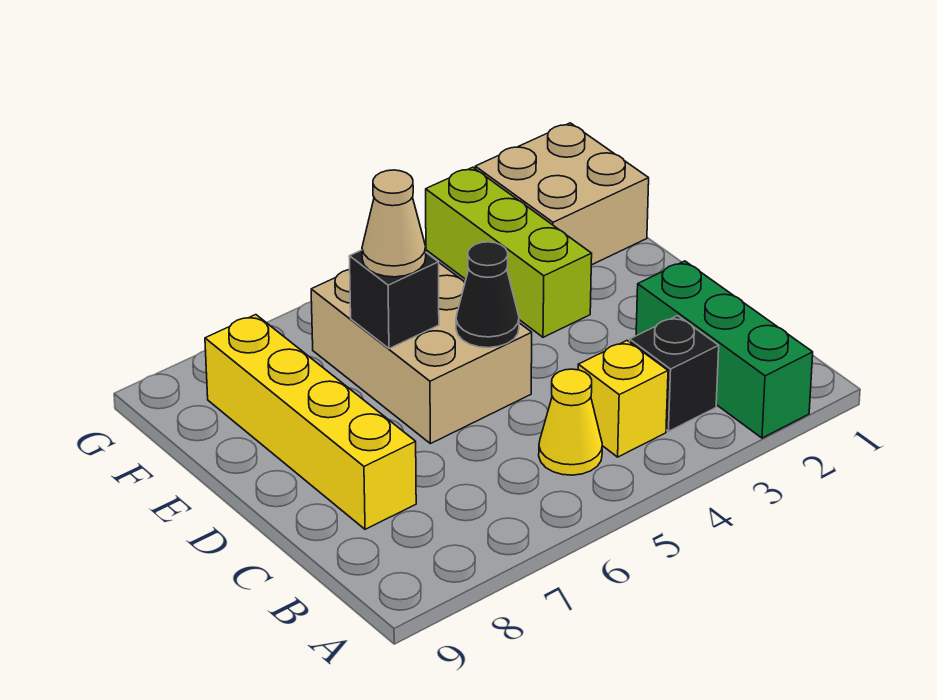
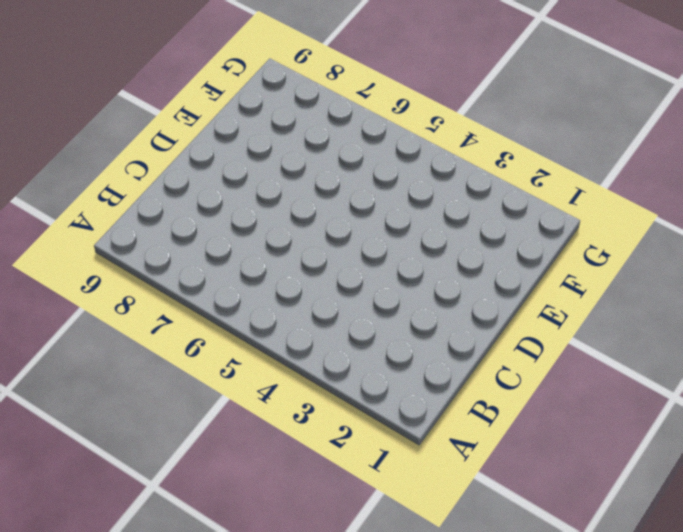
none -> green brick A2:C2 level 1
none -> black brick B3 level 1

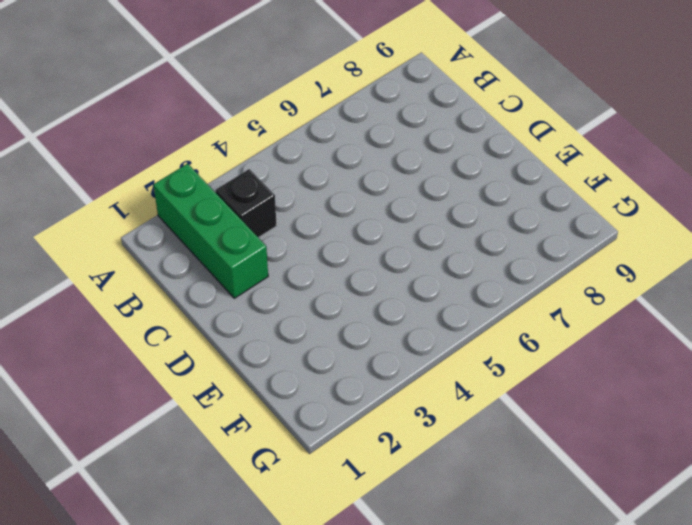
none -> yellow brick B4 level 1
none -> yellow cone B5 level 1

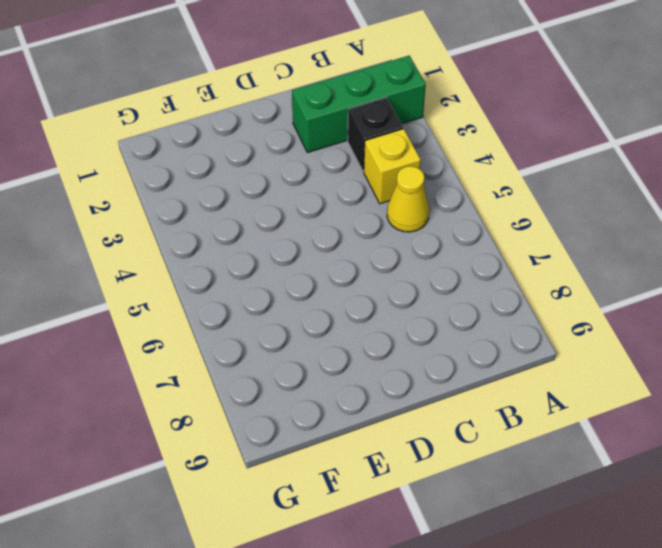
none -> yellow brick C8:F8 level 1
none -> tan brick D5:F6 level 1

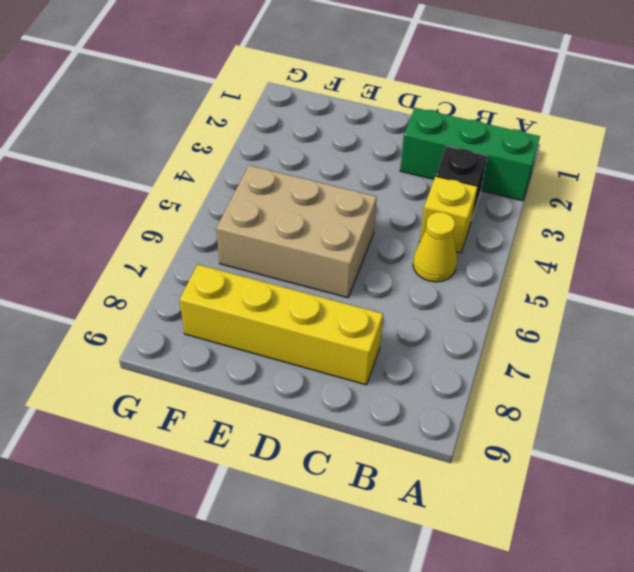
none -> lime brick E3:G3 level 1
none -> tan brick F1:G2 level 1

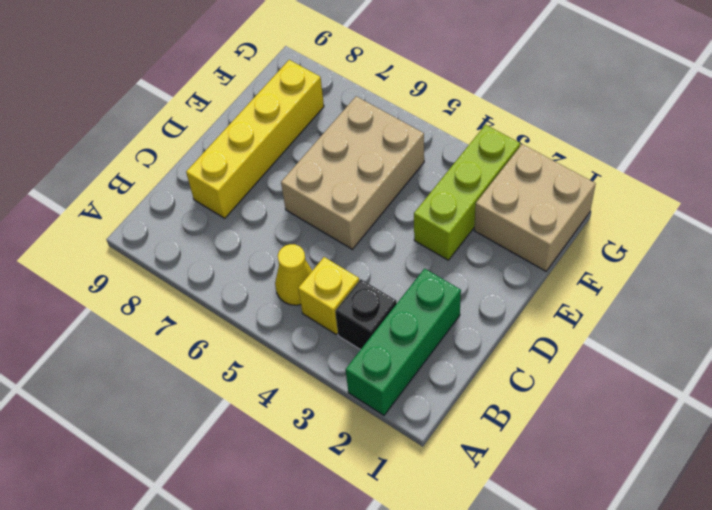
none -> black cone D5 level 2
none -> black brick E6 level 2

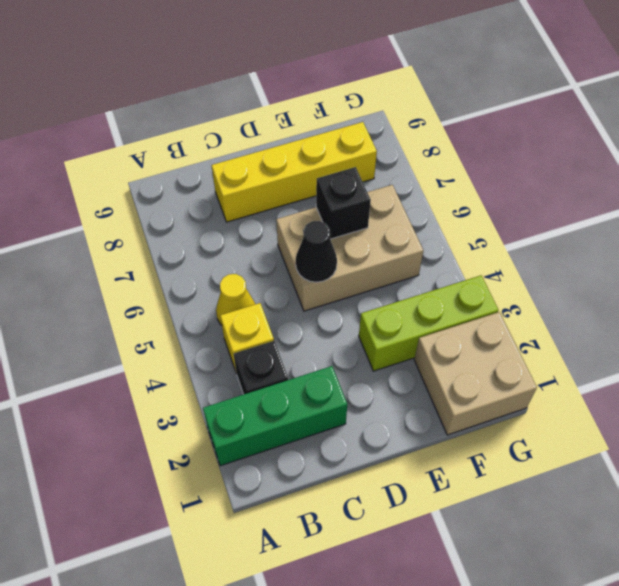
none -> tan cone E6 level 3

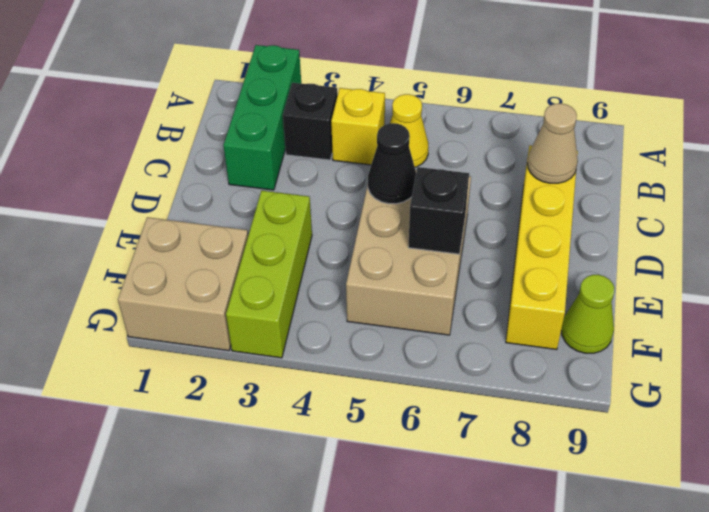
tan cone C8 level 2 -> tan cone E6 level 3
lime cone F9 level 1 -> none

